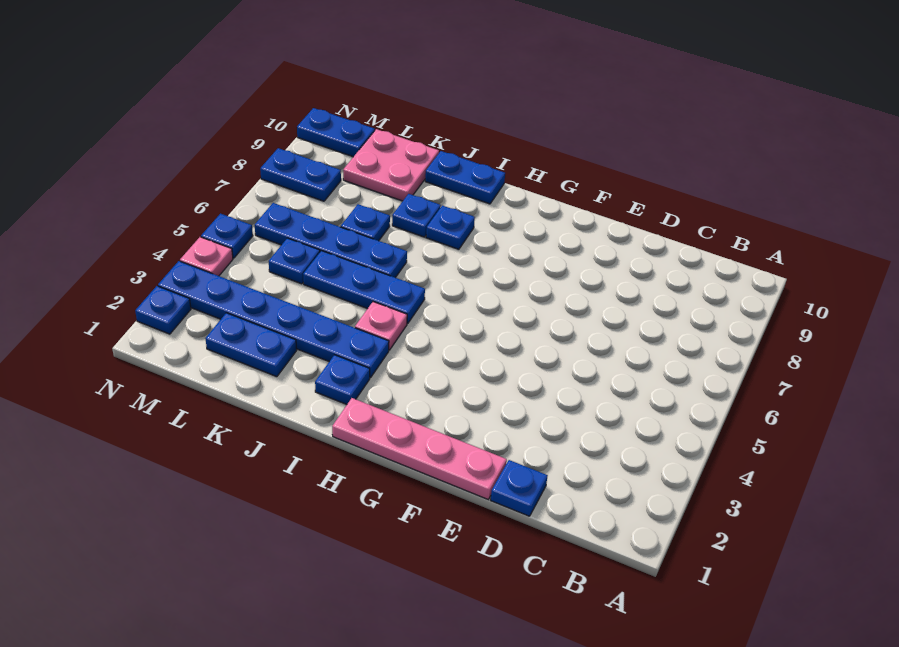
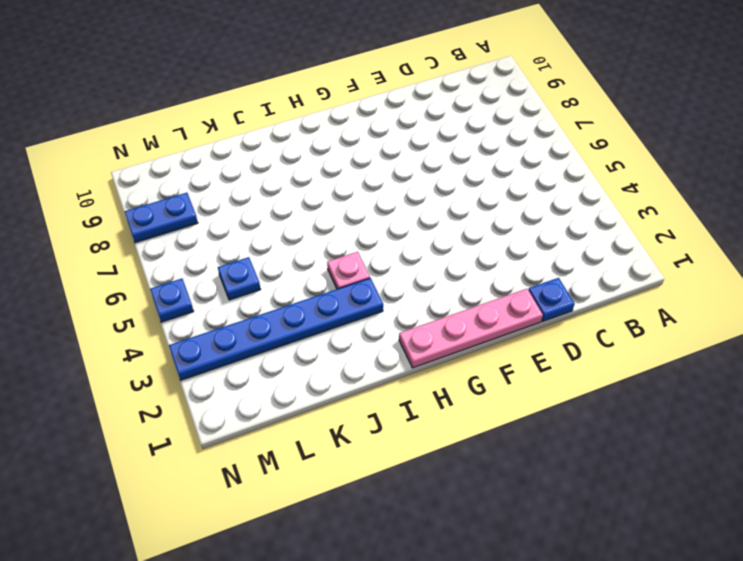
none -> blue plate I2 level 1
none -> blue plate I5:K5 level 1
none -> blue plate I8 level 1

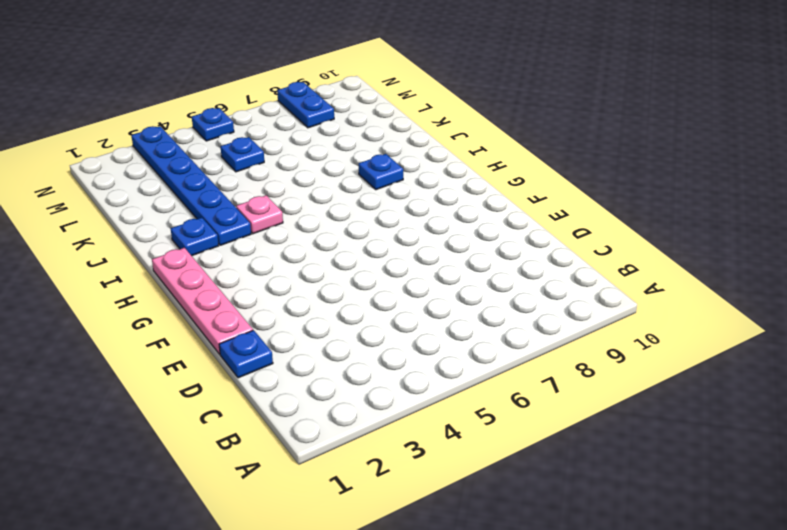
none -> blue plate I5:K5 level 1
none -> blue plate I10:J10 level 1
none -> blue plate J6:M6 level 1

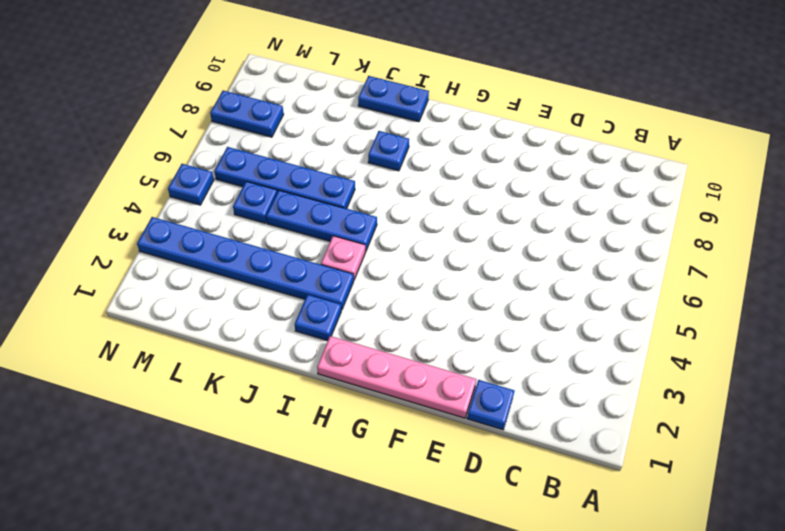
none -> blue plate J8 level 1
none -> blue plate K2:L2 level 1
none -> blue plate K7 level 1

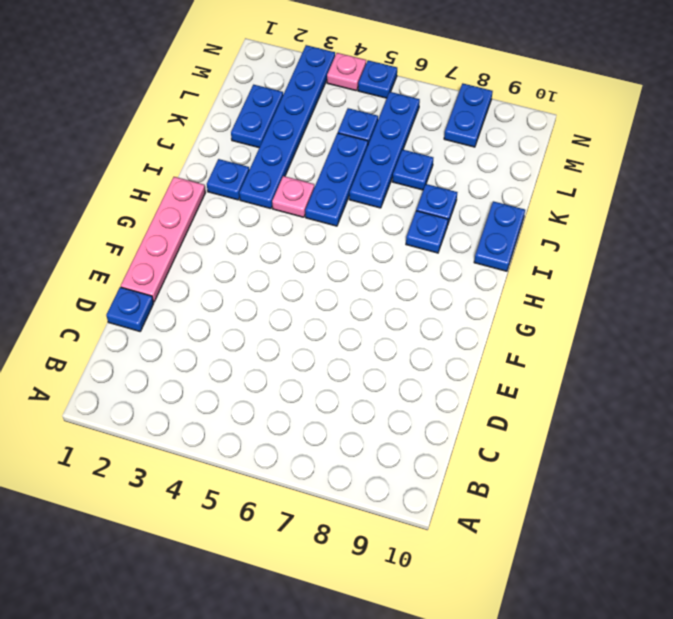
none -> pink plate K9:L10 level 1
none -> blue plate M10:N10 level 1
none -> blue plate N2 level 1

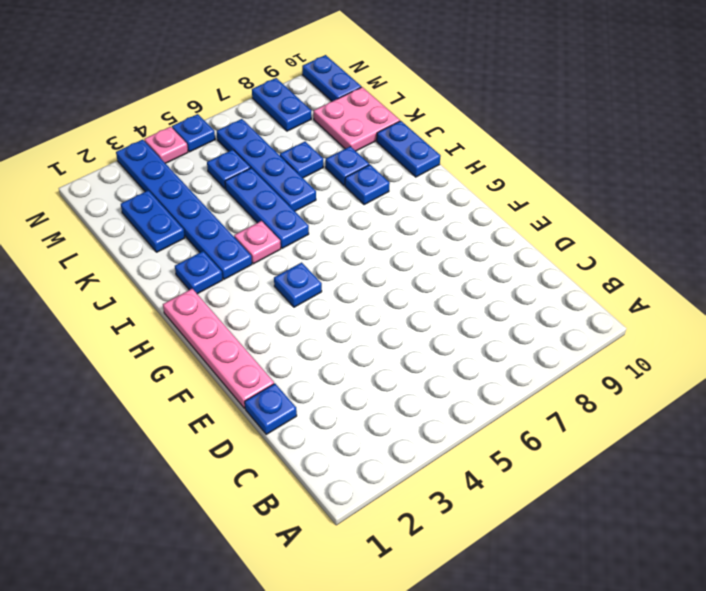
blue plate G4 level 1 -> blue plate N2 level 1

